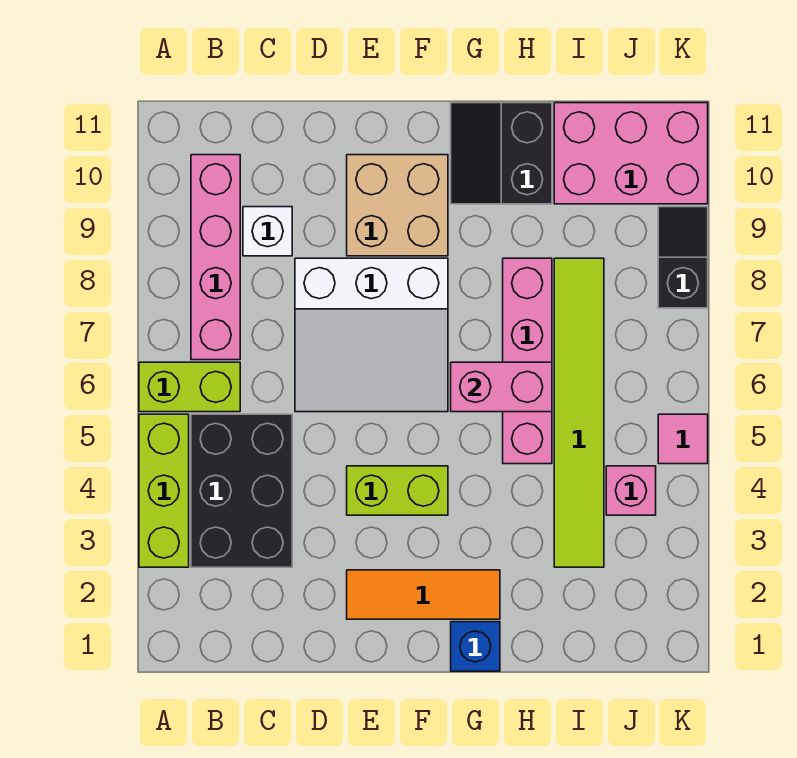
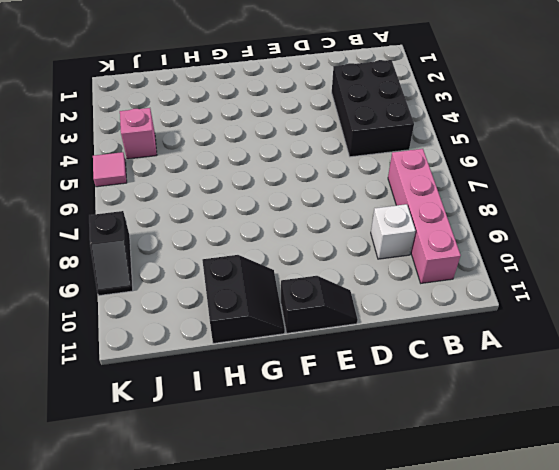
black slope E11:F11 level 1 top F -> none
none -> lime brick A3:A5 level 1
none -> lime brick A6:B6 level 1
none -> white slope D6:F8 level 1 top 8

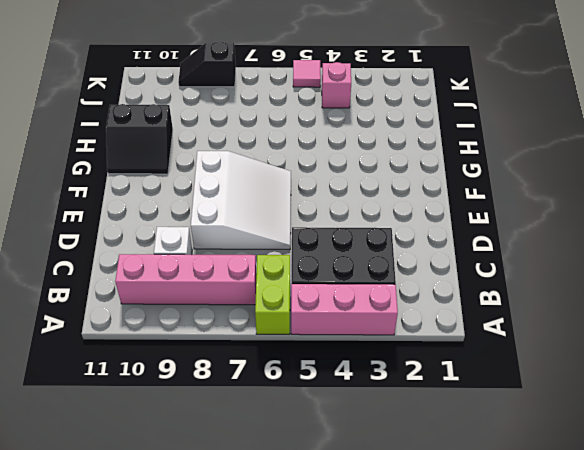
pink brick A3:A5 level 1 -> lime brick A3:A5 level 1
none -> orange tile E2:G2 level 1
none -> lime brick E4:F4 level 1
none -> tan brick E9:F10 level 1

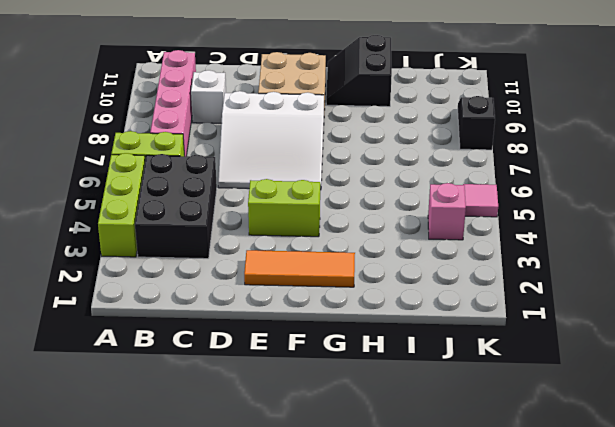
none -> blue brick G1 level 1
none -> pink brick H5:H8 level 1
none -> lime tile I3:I8 level 1

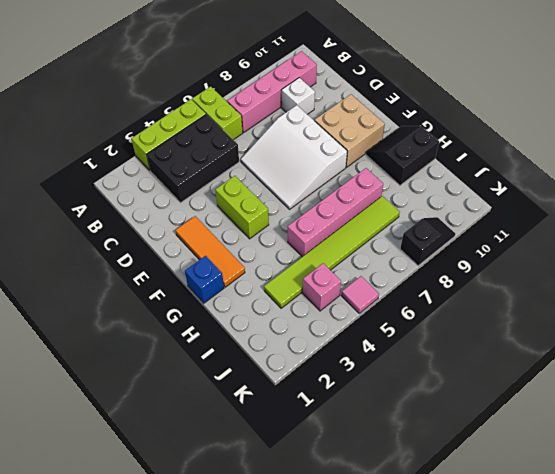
none -> pink brick I10:K11 level 1
none -> pink brick G6:H6 level 2

